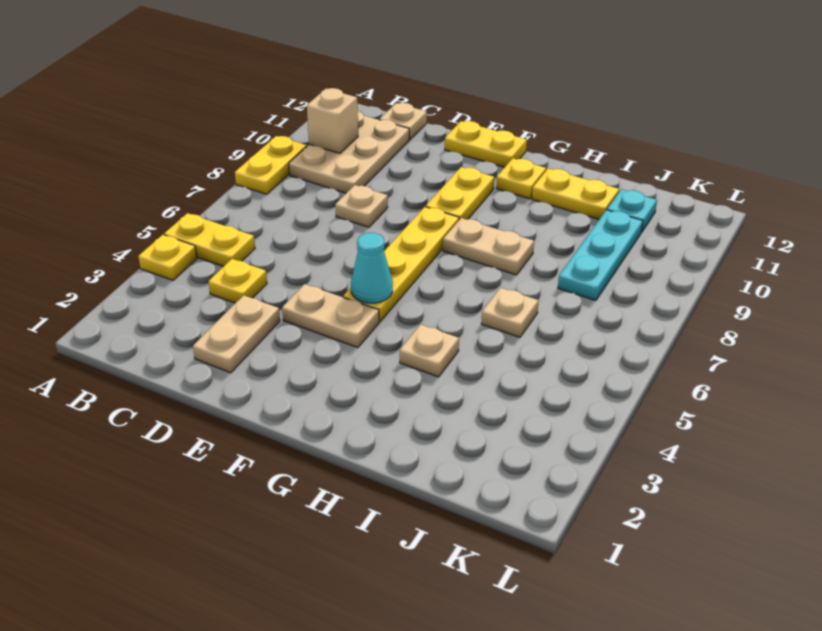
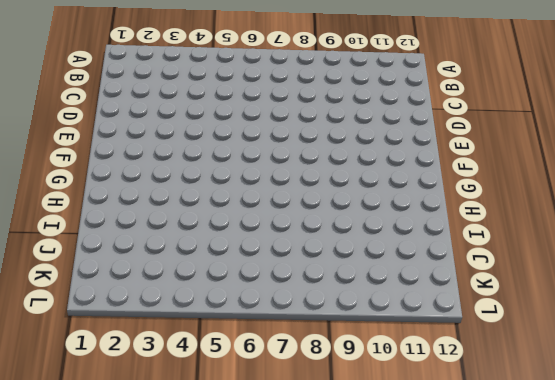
none -> yellow plate A4 level 1
none -> yellow plate A5:B5 level 1
none -> yellow plate A8:A9 level 1

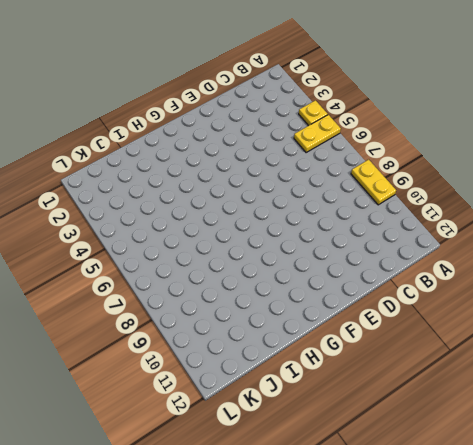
none -> tan plate B9:C11 level 1
none -> yellow plate C4 level 1
none -> tan plate C12 level 1

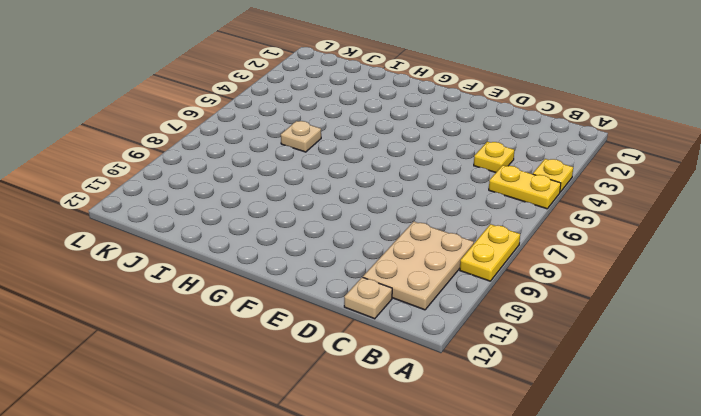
none -> tan plate D2:D3 level 1
none -> tan plate D8 level 1
none -> tan plate E4:F4 level 1

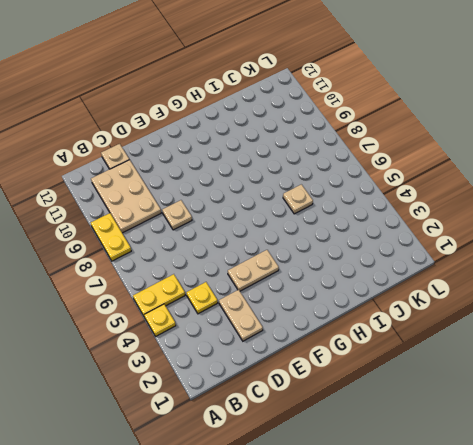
none -> yellow plate E12:F12 level 1
none -> yellow plate F5:F8 level 1
none -> yellow plate F9:F10 level 1

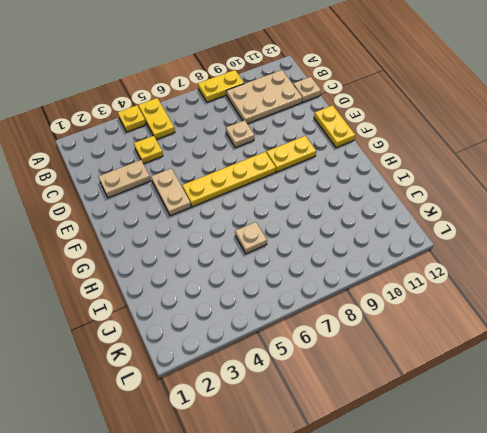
none -> tan plate G8:H8 level 1
none -> yellow plate G11 level 1
none -> tan plate H4 level 1

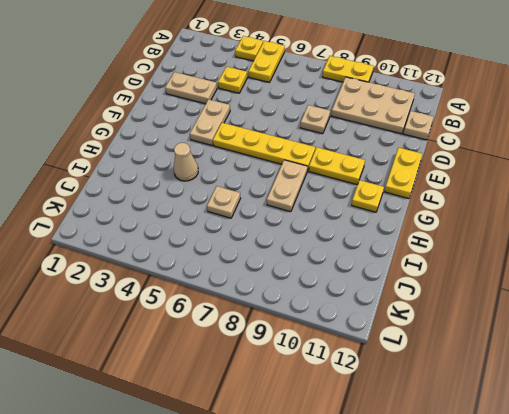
tan cone H4 level 1 -> tan plate H4 level 1
none -> yellow plate H11:I11 level 1
none -> cyan plate J8:J10 level 1
none -> cyan plate J11 level 1

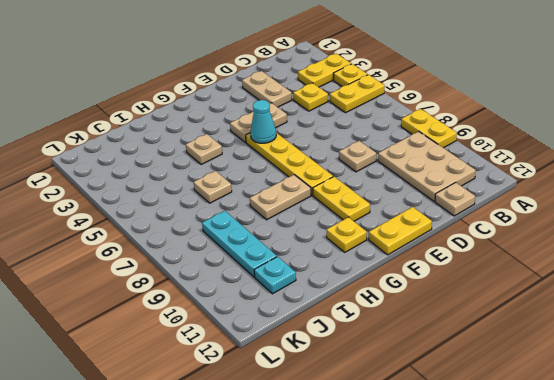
yellow plate A3:B3 level 1 -> yellow plate H11:I11 level 1
none -> tan brick B10 level 2

